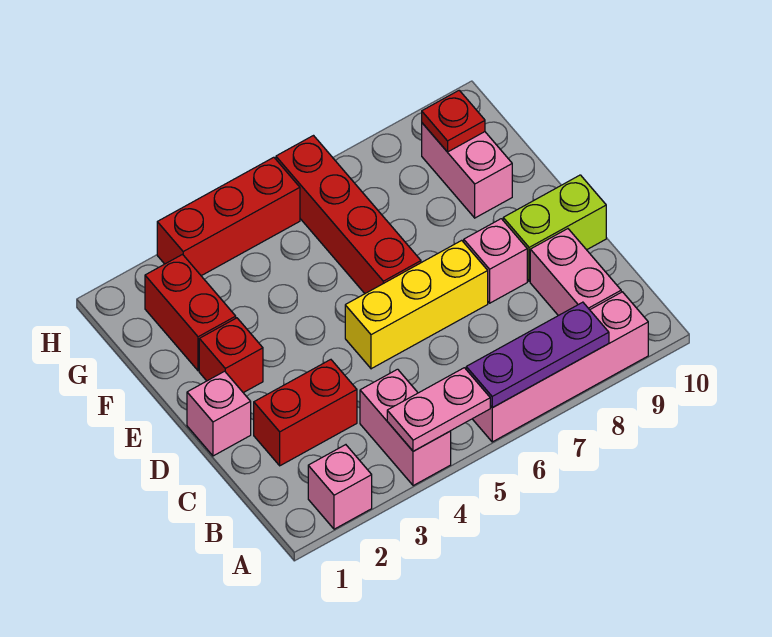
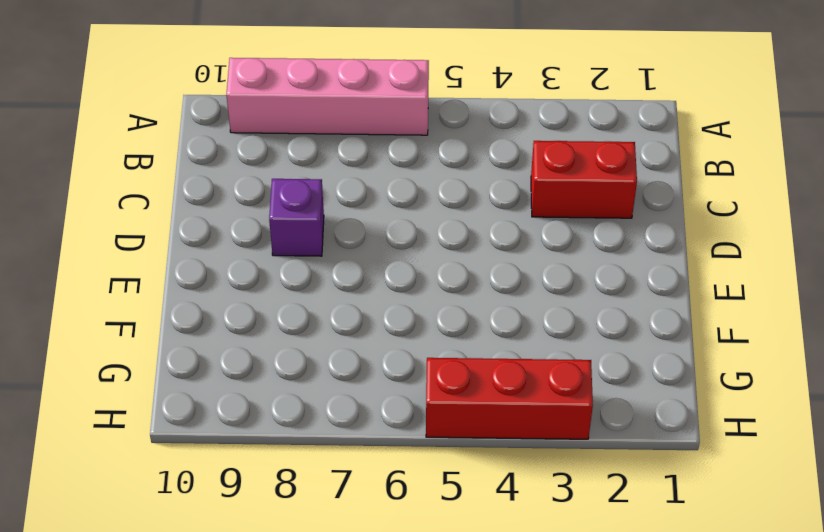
purple brick D8 level 1 -> pink brick D8 level 1
none -> pink brick A2 level 1
none -> pink brick A4:B4 level 1
none -> pink brick B9:C9 level 1

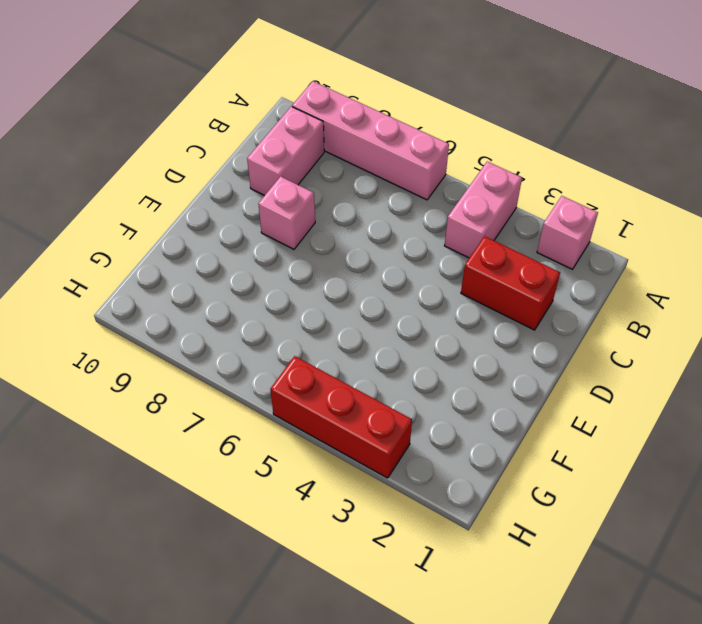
none -> pink brick D1 level 1
none -> yellow brick D5:D7 level 1
none -> lime brick D9:D10 level 1

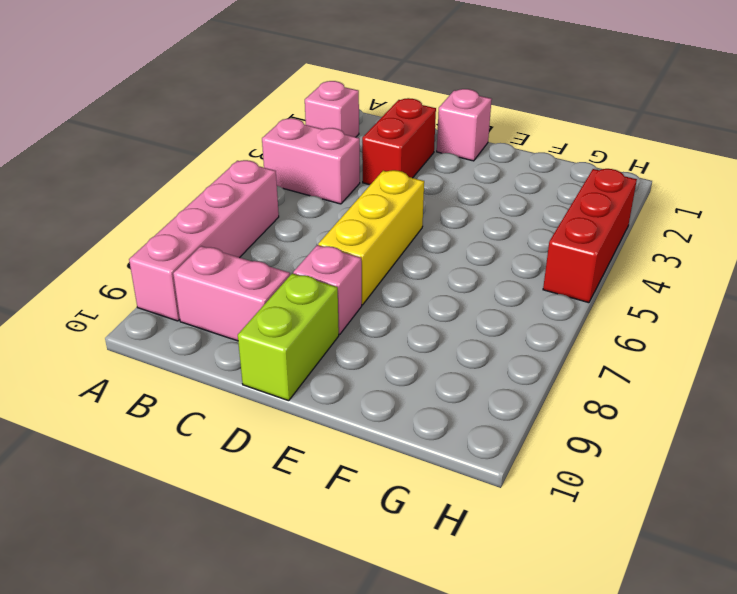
none -> red brick E2 level 1
none -> red brick E6:H6 level 1
none -> red brick F2:G2 level 1

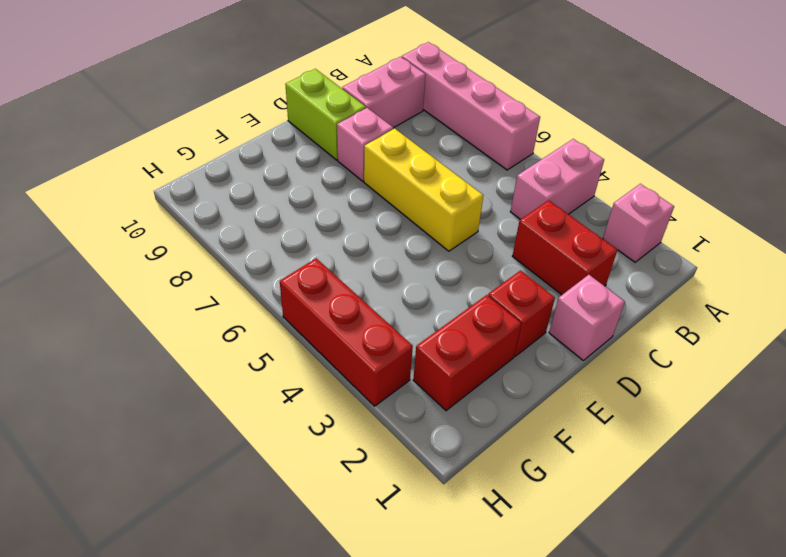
none -> red brick E6:H6 level 1
none -> pink brick F9:G9 level 1
none -> pink plate A4:A5 level 2

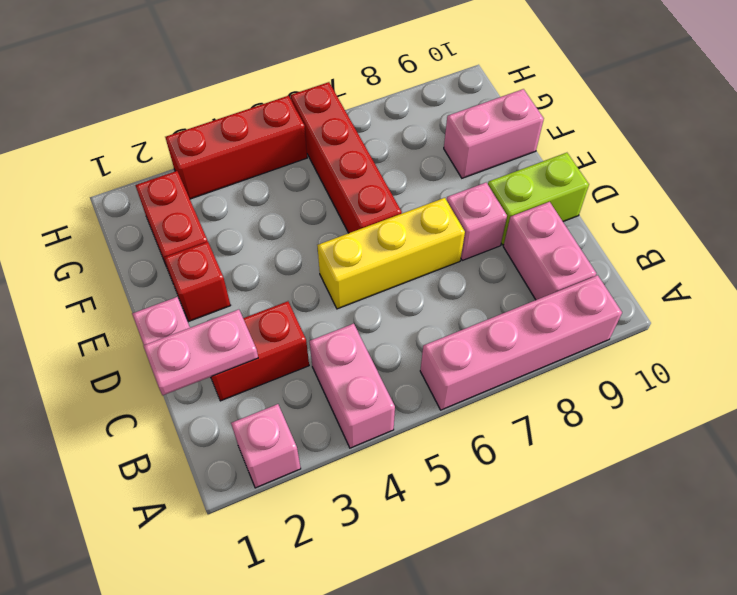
pink plate C1:C2 level 2 -> pink plate A4:A5 level 2
pink brick F9:F10 level 1 -> pink brick F9:G9 level 1
none -> purple plate A6:A8 level 2
none -> red plate G9 level 2

